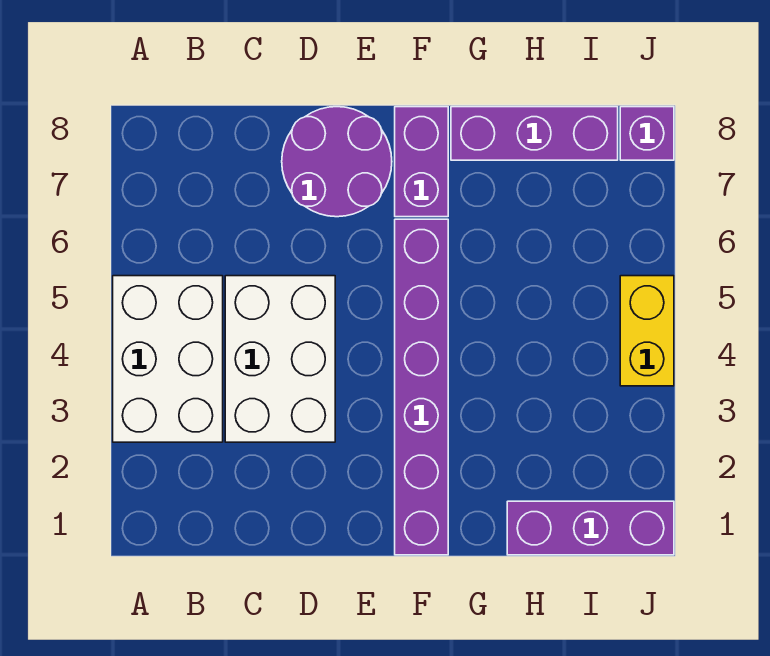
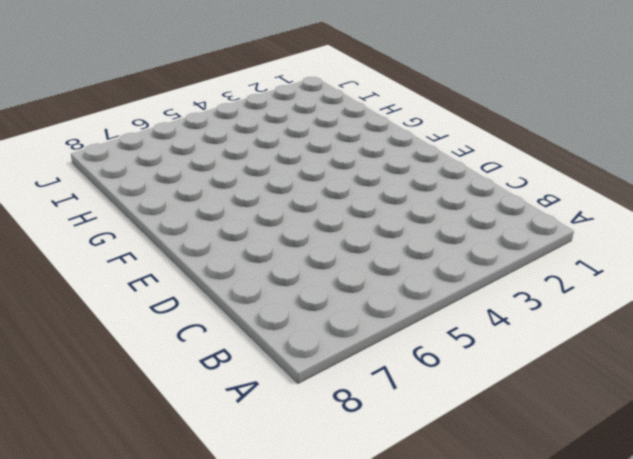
none -> white brick A3:B5 level 1
none -> white brick C3:D5 level 1

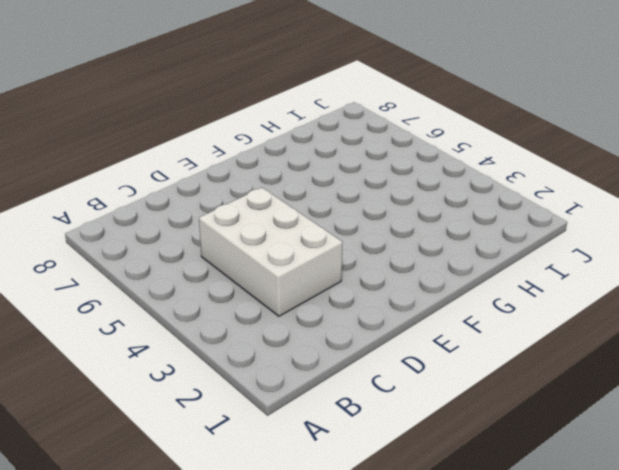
none -> white brick A3:B5 level 1
none -> purple round brick D7:E8 level 1

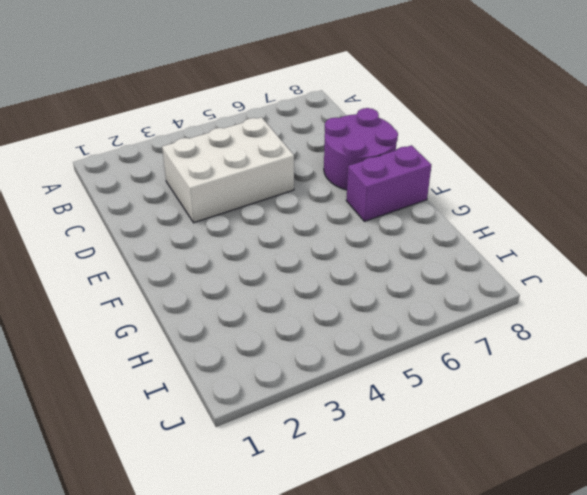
none -> white brick A3:B5 level 1
none -> purple brick F1:F6 level 1

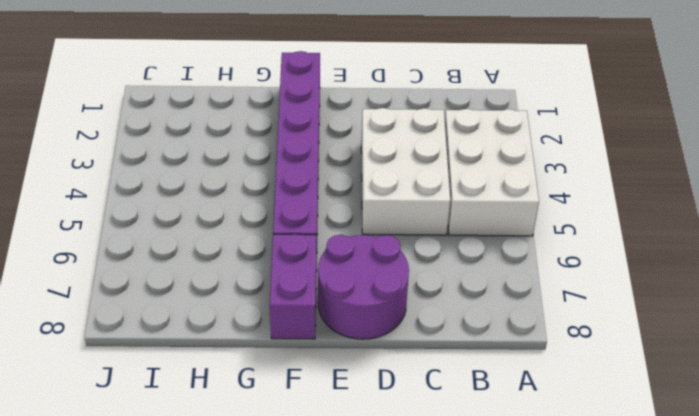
none -> purple brick G8:I8 level 1
none -> purple brick H1:J1 level 1

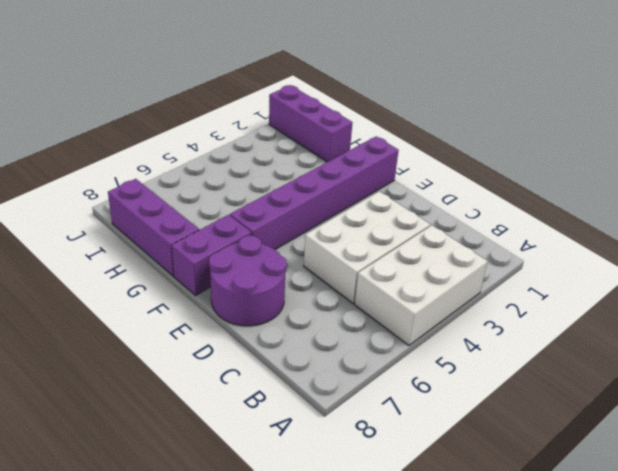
none -> yellow brick J4:J5 level 1
none -> purple brick J8 level 1

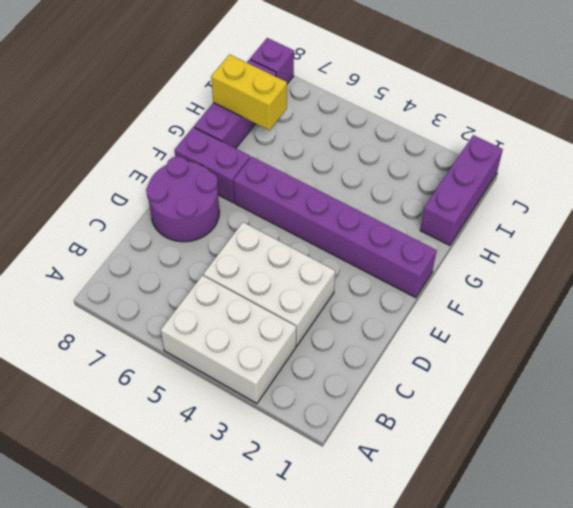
yellow brick H7:H8 level 2 -> yellow brick J4:J5 level 1

